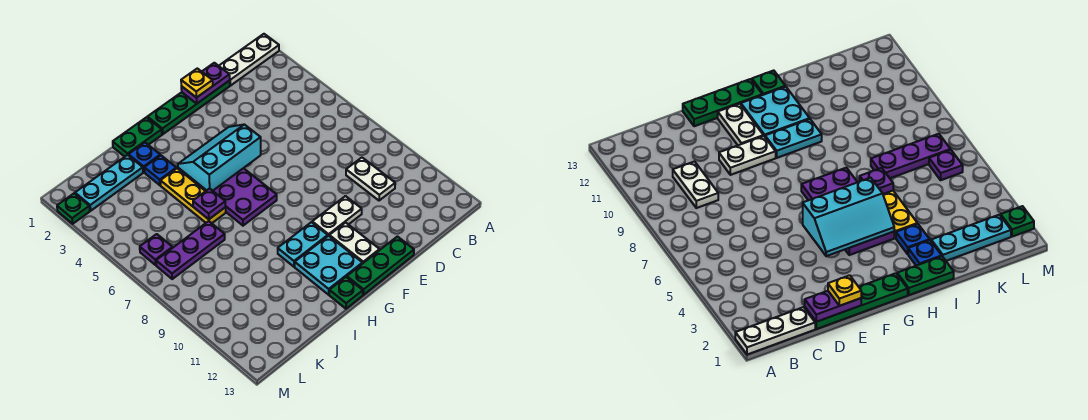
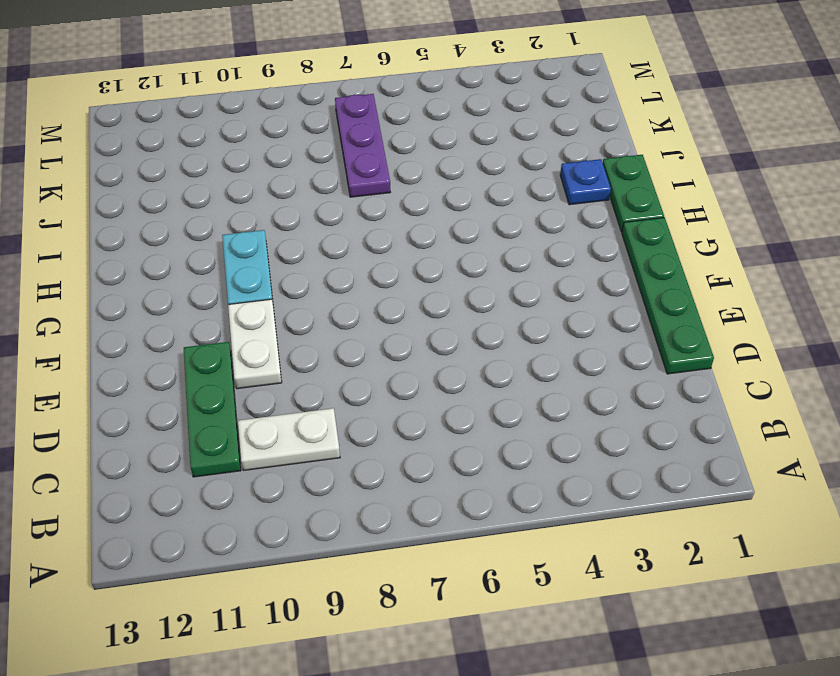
green plate C11:E11 level 1 -> green plate E13:G13 level 1
none -> white plate A1:C1 level 1
none -> white plate F11:F12 level 1
none -> purple plate G4:H7 level 1

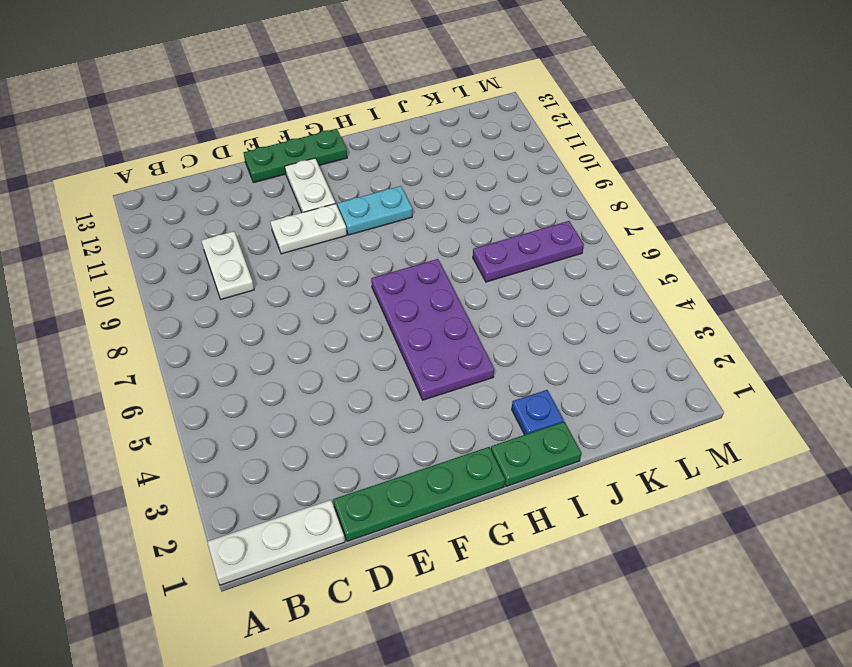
none -> cyan plate G11:H12 level 1
none -> green plate H13 level 1
none -> blue plate I3 level 1

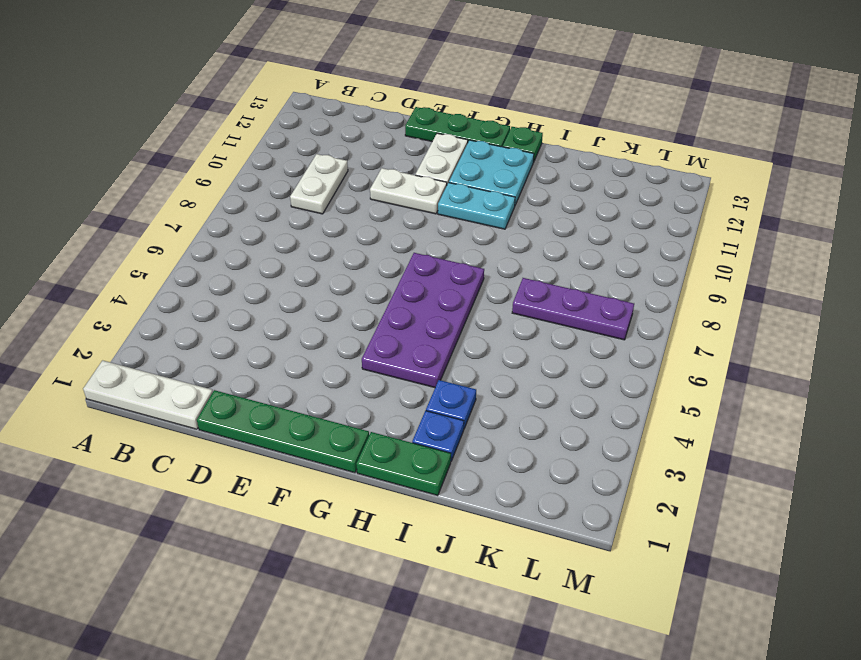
none -> yellow plate I4:I6 level 1
none -> cyan plate J2:L2 level 1
none -> purple plate L6 level 1

